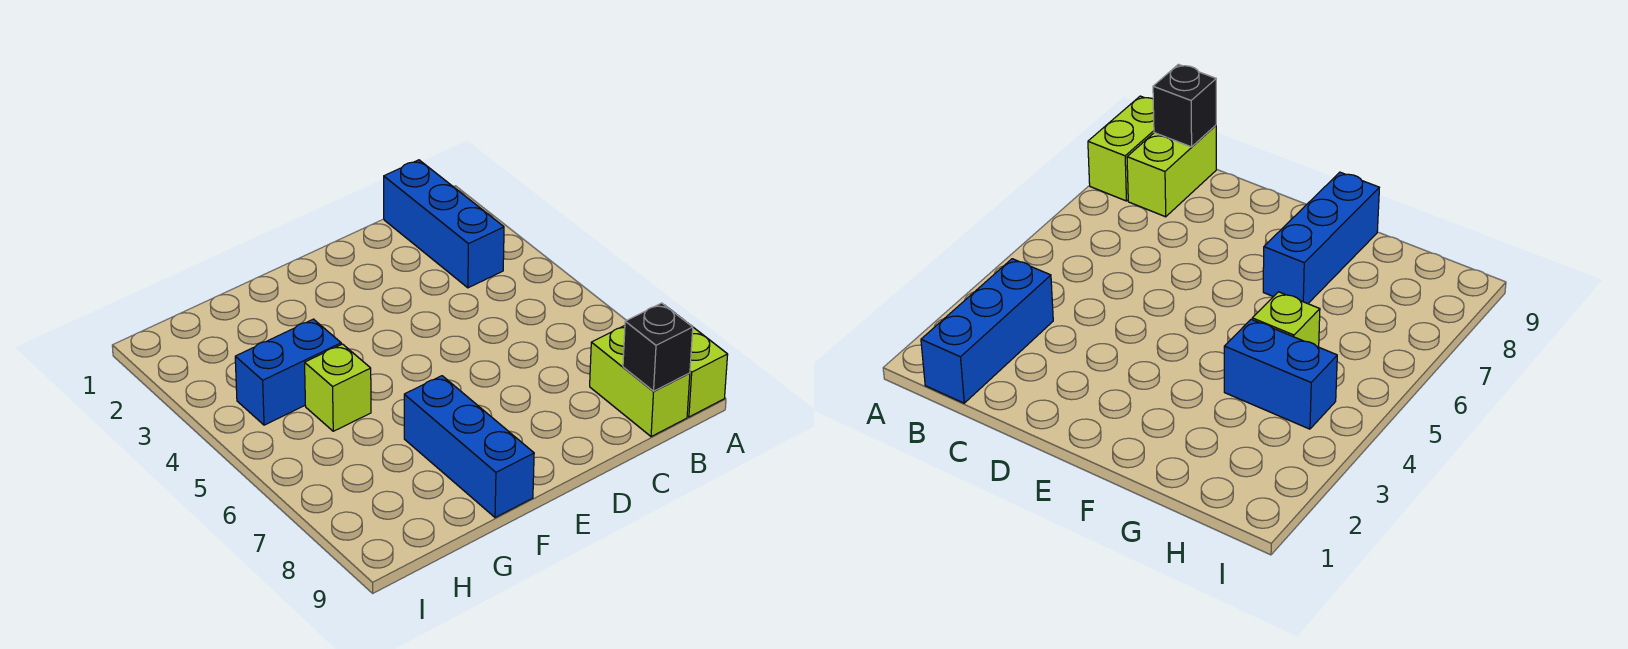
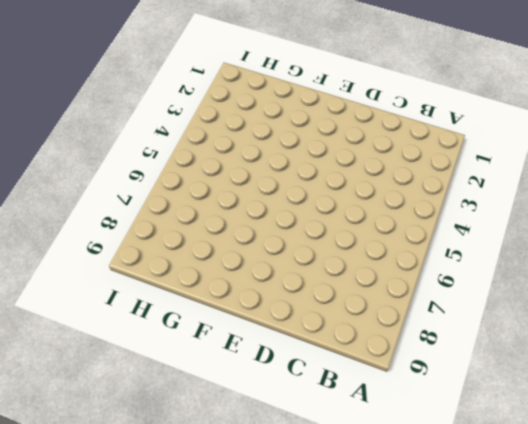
none -> lime brick A8:A9 level 1
none -> blue brick B1:B3 level 1

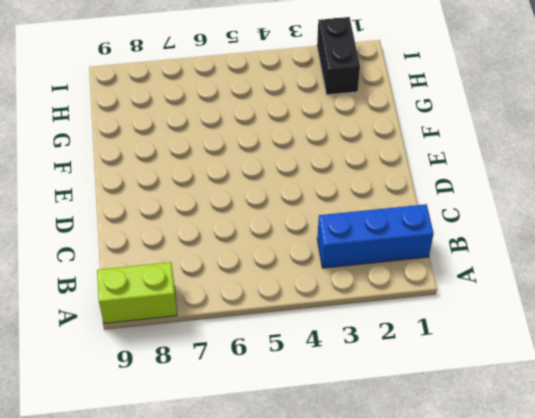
black brick H2:I2 level 1 -> none
none -> lime brick B8:B9 level 1
none -> blue brick F7:F9 level 1

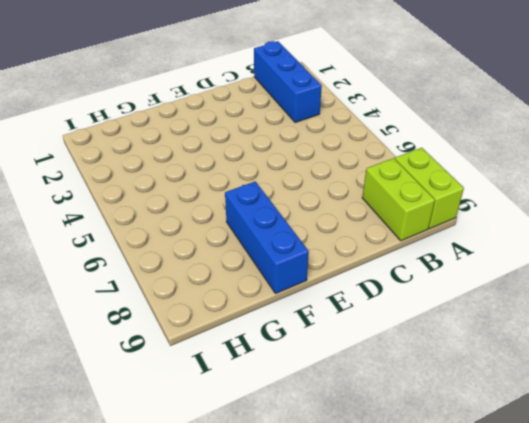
none -> blue brick G4:H4 level 1
none -> lime brick G5 level 1

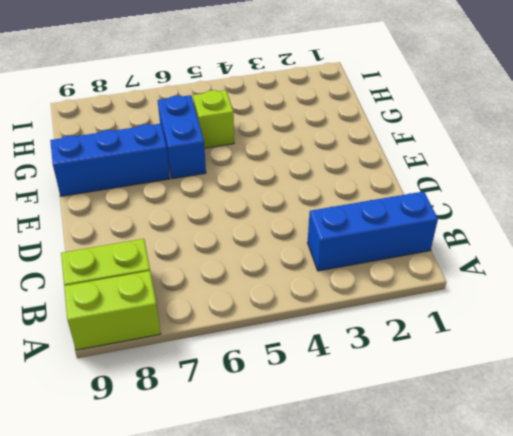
blue brick F6:G6 level 1 -> blue brick G4:H4 level 1
none -> black brick B9 level 2

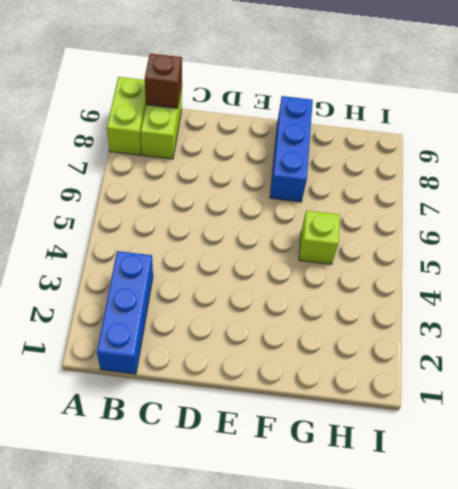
brown brick B9 level 2 -> black brick B9 level 2
none -> blue brick G4:H4 level 1

